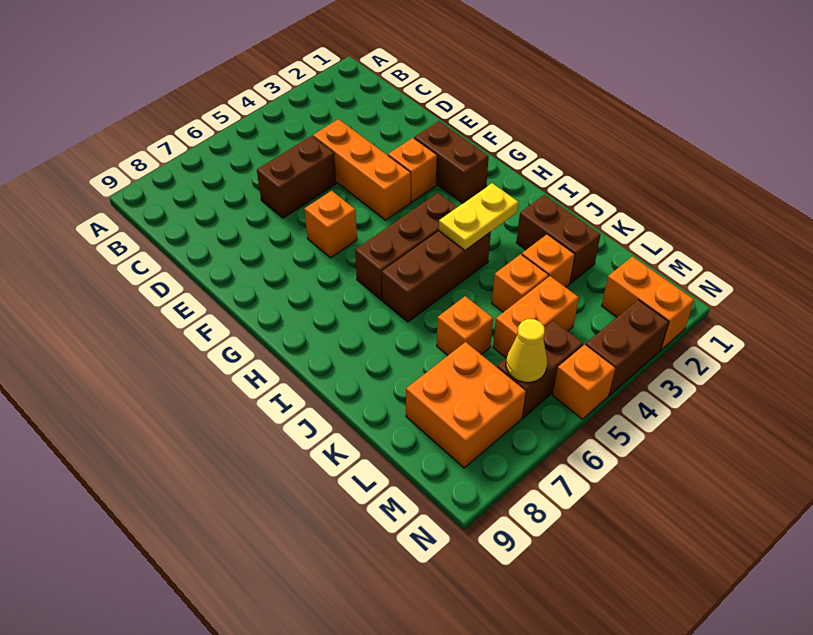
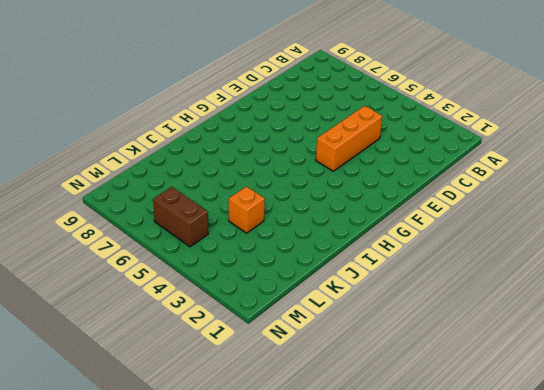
none -> brown brick D5:D6 level 1
none -> brown brick F2:G2 level 1
none -> orange brick F3 level 1

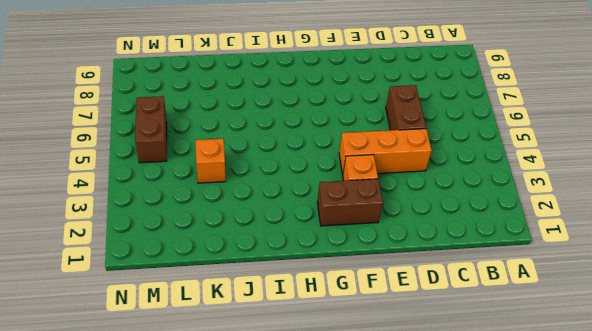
none -> orange brick F6 level 1
none -> brown brick H4:H6 level 1
none -> brown brick I4:I6 level 1

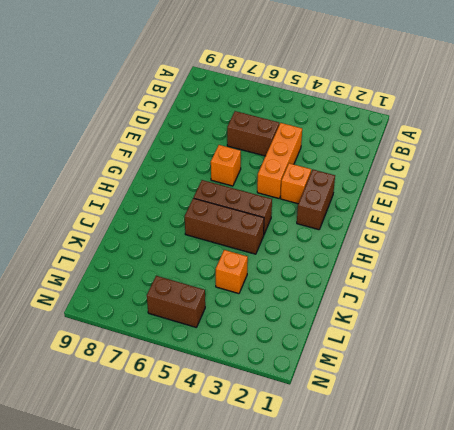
none -> brown brick J2:K2 level 1
none -> orange brick K3 level 1
none -> orange brick K6 level 1

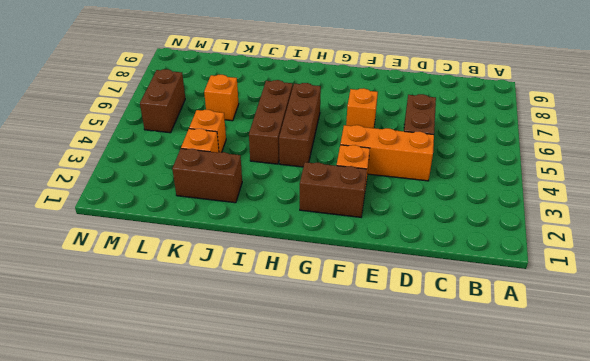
none -> orange brick L4:L5 level 1
none -> orange brick L7:M8 level 1
none -> orange brick M2:N2 level 1

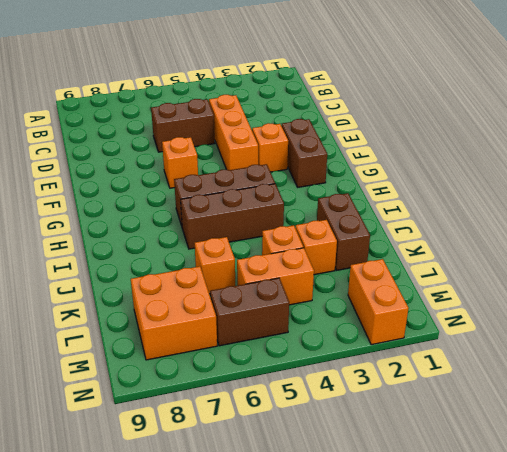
none -> brown brick N3:N4 level 1
none -> orange brick N5 level 1
none -> yellow plate I3:I4 level 2

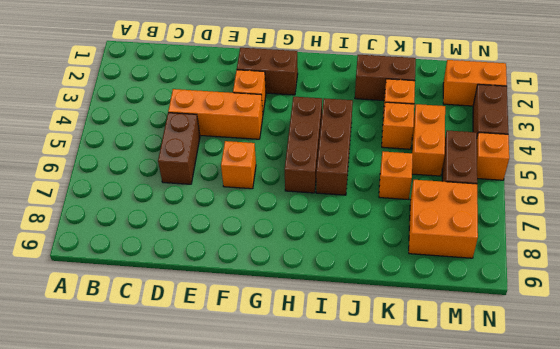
none -> yellow plate I3:I4 level 2
none -> yellow cone M6 level 2

